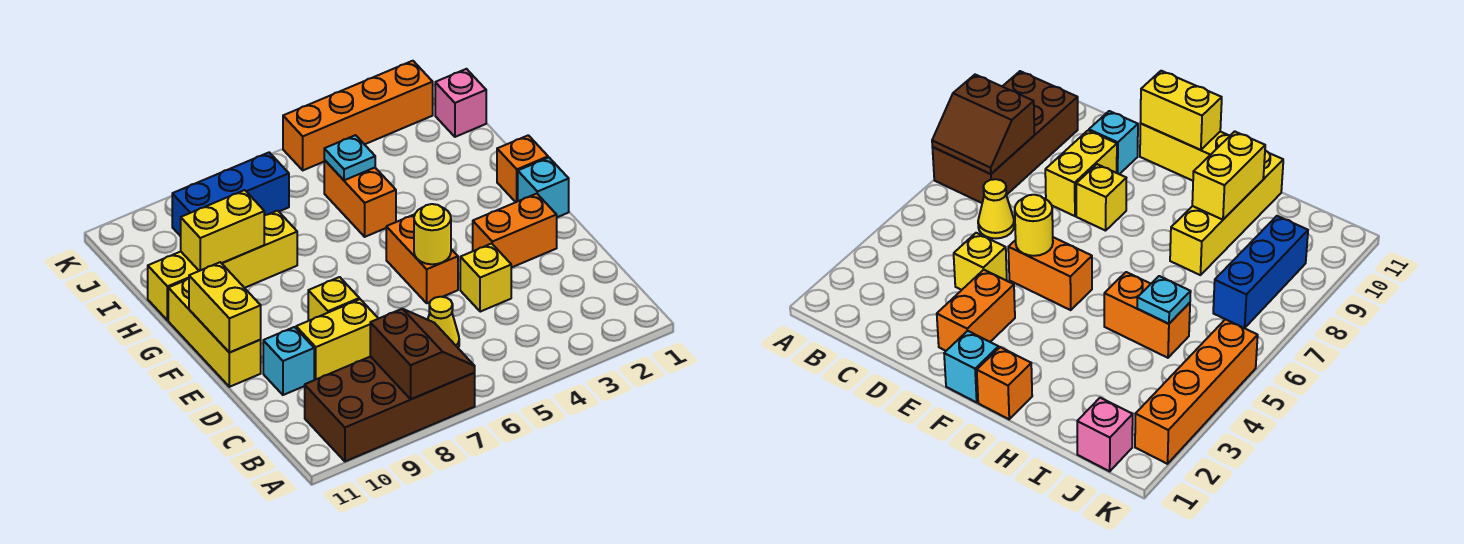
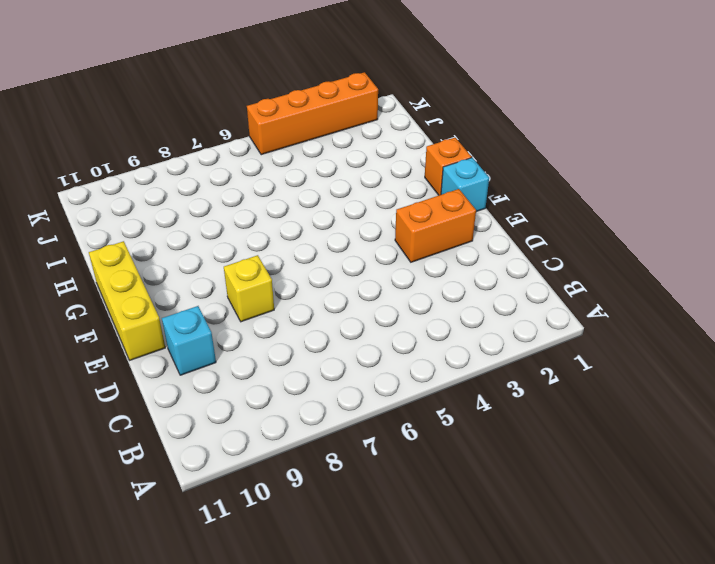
none -> brown brick A7:B10 level 1
none -> yellow cone C6 level 1
none -> yellow brick D4 level 1

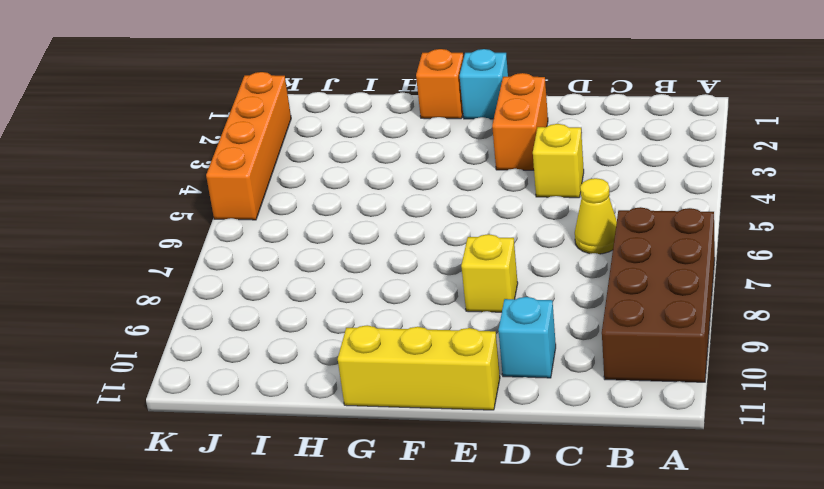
none -> yellow brick D8:D9 level 1
none -> orange brick E5:F5 level 1
none -> orange brick H5:I5 level 1

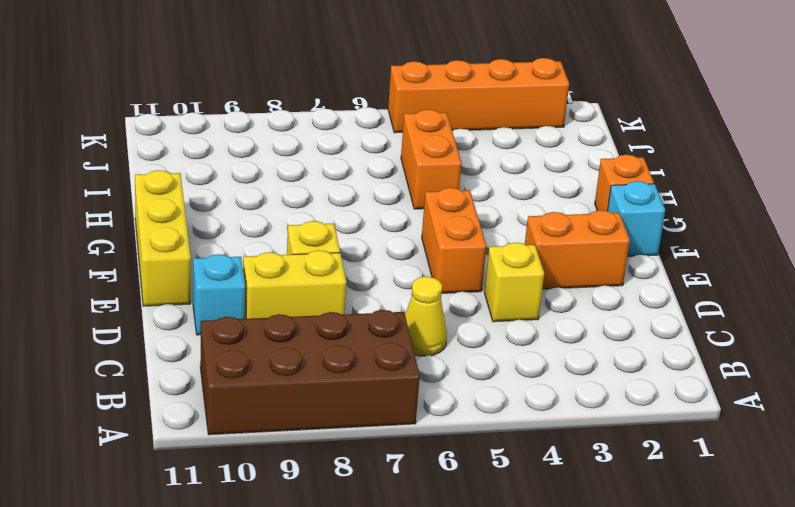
none -> yellow brick H8:H11 level 1
none -> pink brick J1 level 1
none -> blue brick J7:J9 level 1

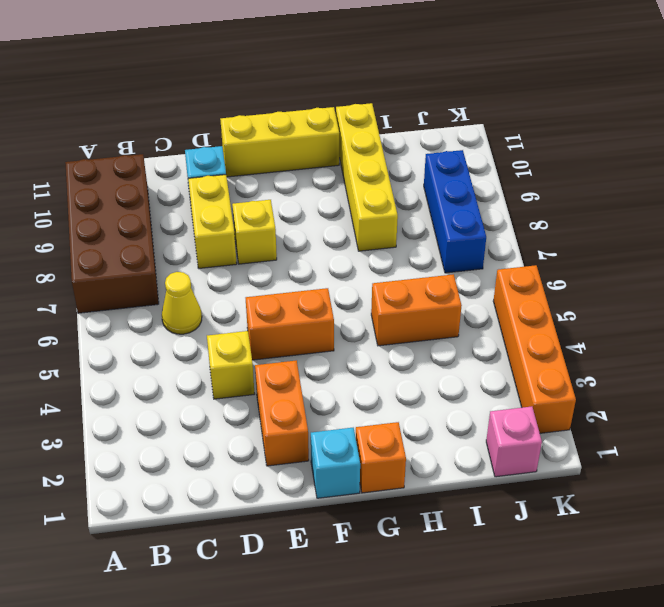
none -> brown slope A7:B8 level 2 top 8
none -> yellow round brick E5 level 2
none -> yellow brick E11:F11 level 2

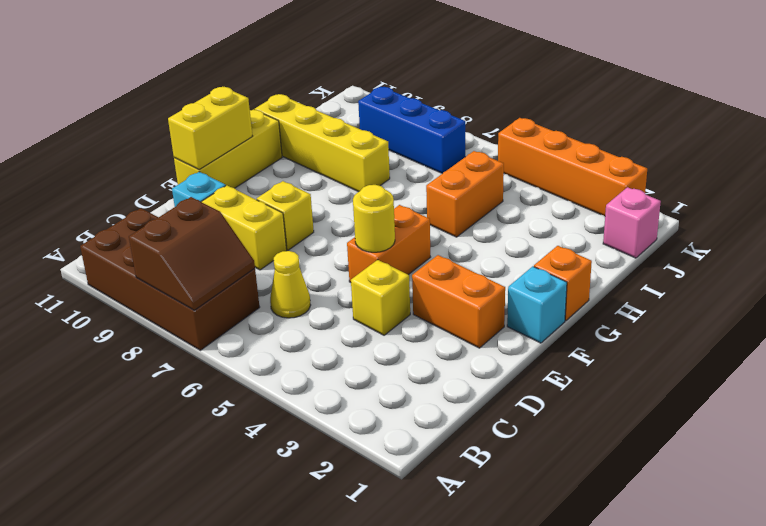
none -> yellow brick H9:H10 level 2
none -> cyan plate I5 level 2

